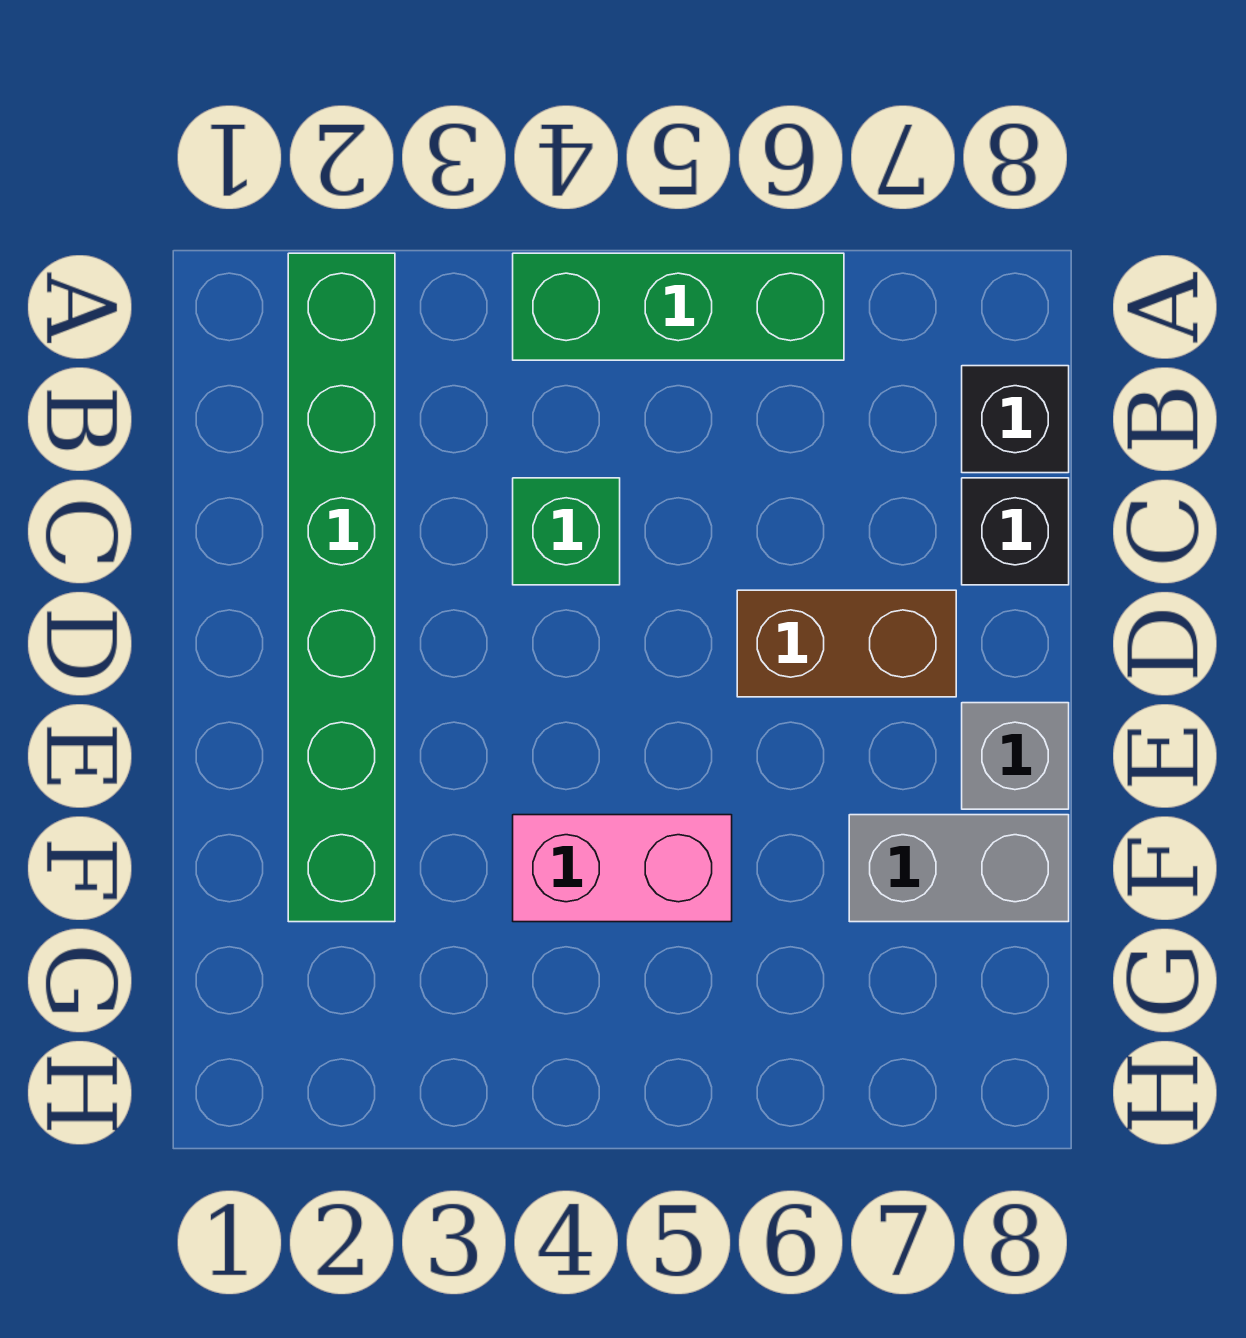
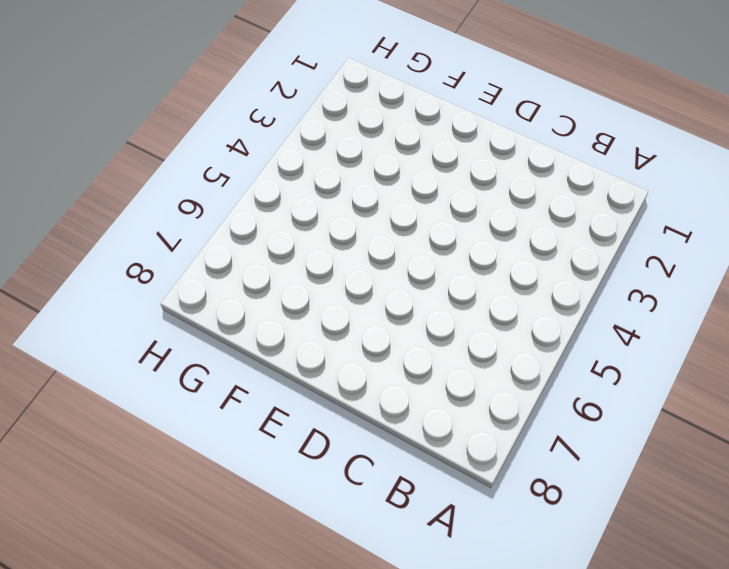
none -> green brick A2:F2 level 1
none -> green brick A4:A6 level 1

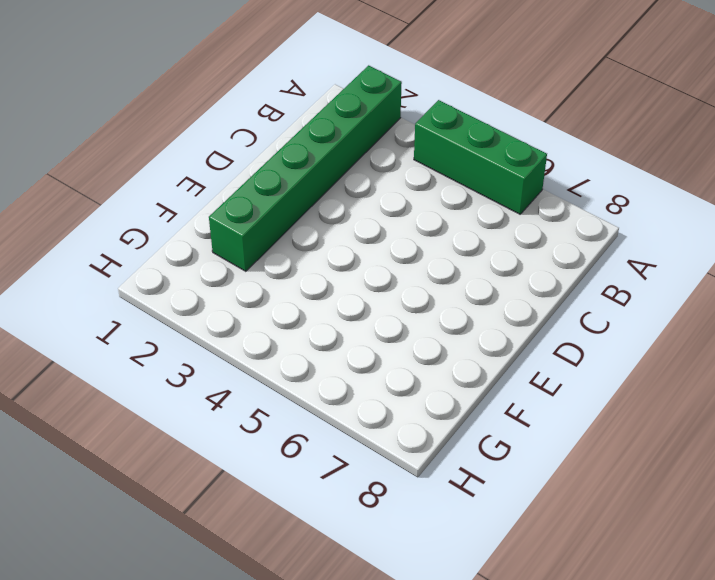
none -> black brick B8 level 1
none -> green brick C4 level 1

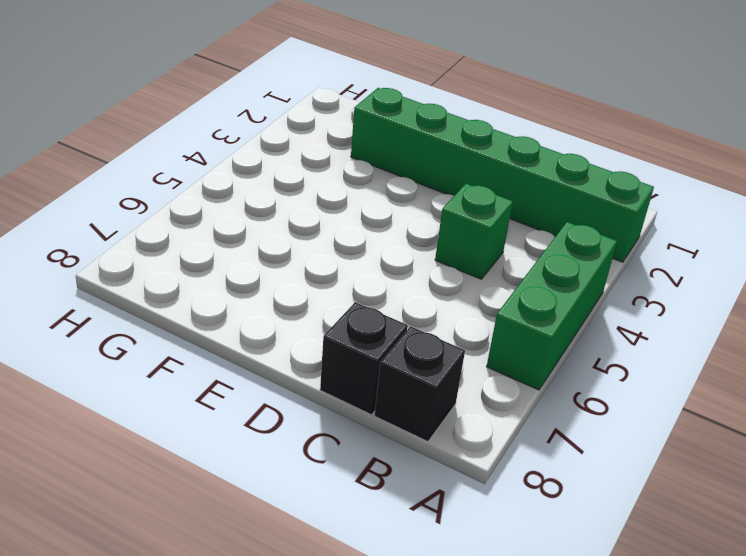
none -> brown brick D6:D7 level 1
none -> grey brick E8 level 1

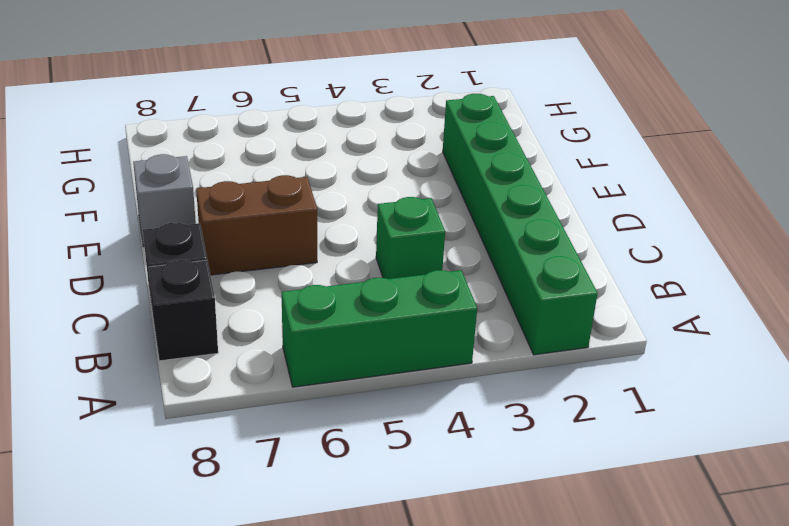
none -> pink brick F4:F5 level 1
none -> grey brick F7:F8 level 1

